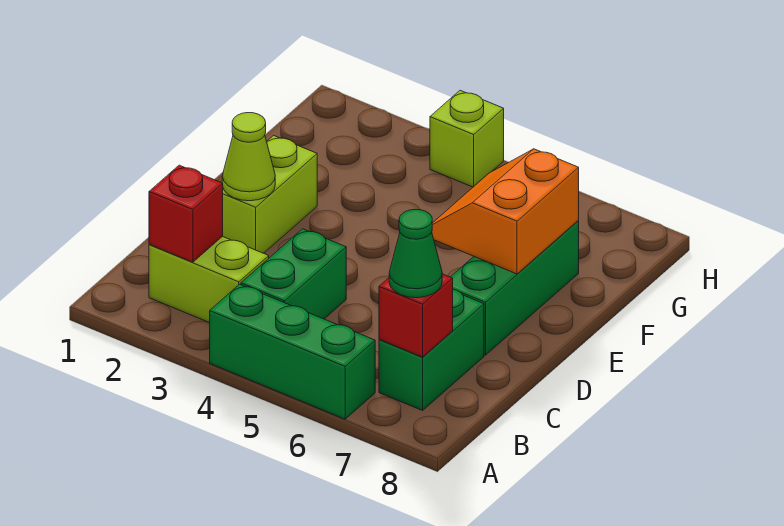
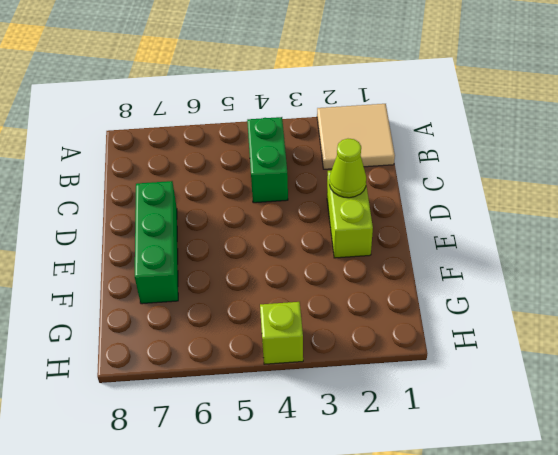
tan tile A1:B2 level 1 -> lime brick B2:B3 level 1
none -> green brick A4:A6 level 1
none -> green brick B7:C7 level 1
none -> red brick B2 level 2

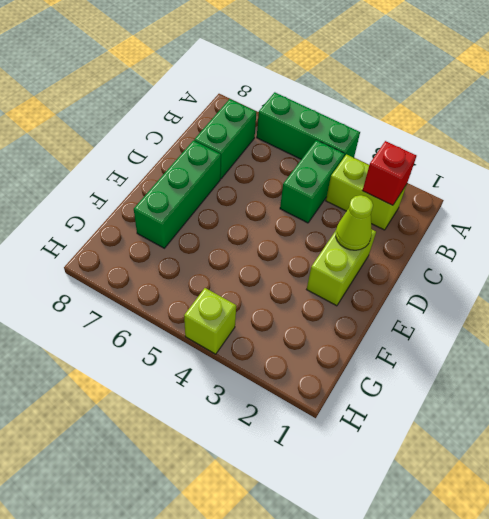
none -> red brick B7 level 2
none -> orange slope E6:F7 level 2 top 7
none -> green cone B7 level 3

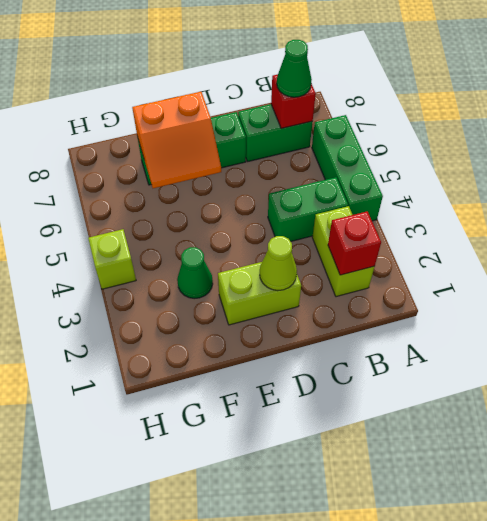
green cone F3 level 1 -> none

